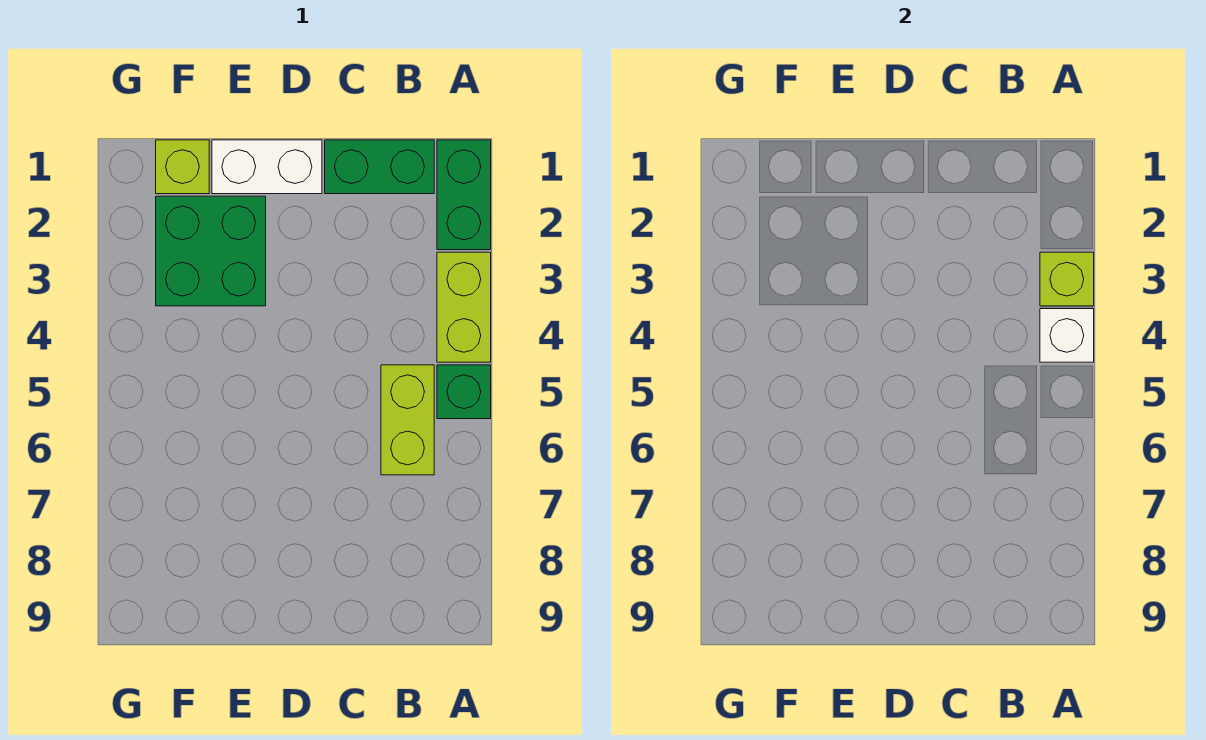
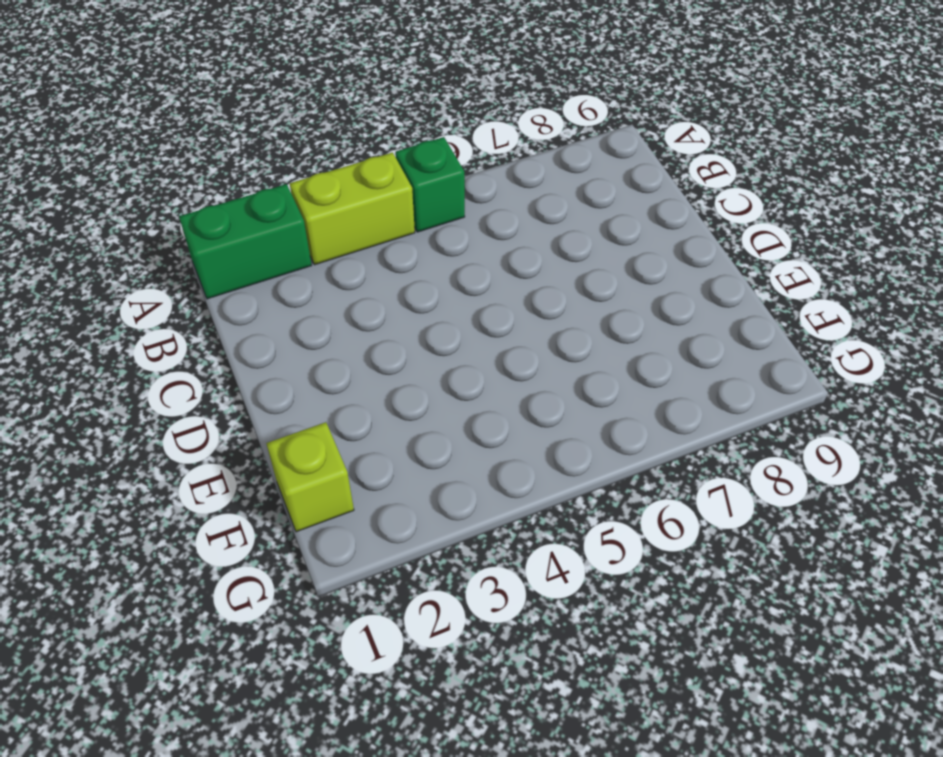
none -> green brick B1:C1 level 1
none -> lime brick B5:B6 level 1

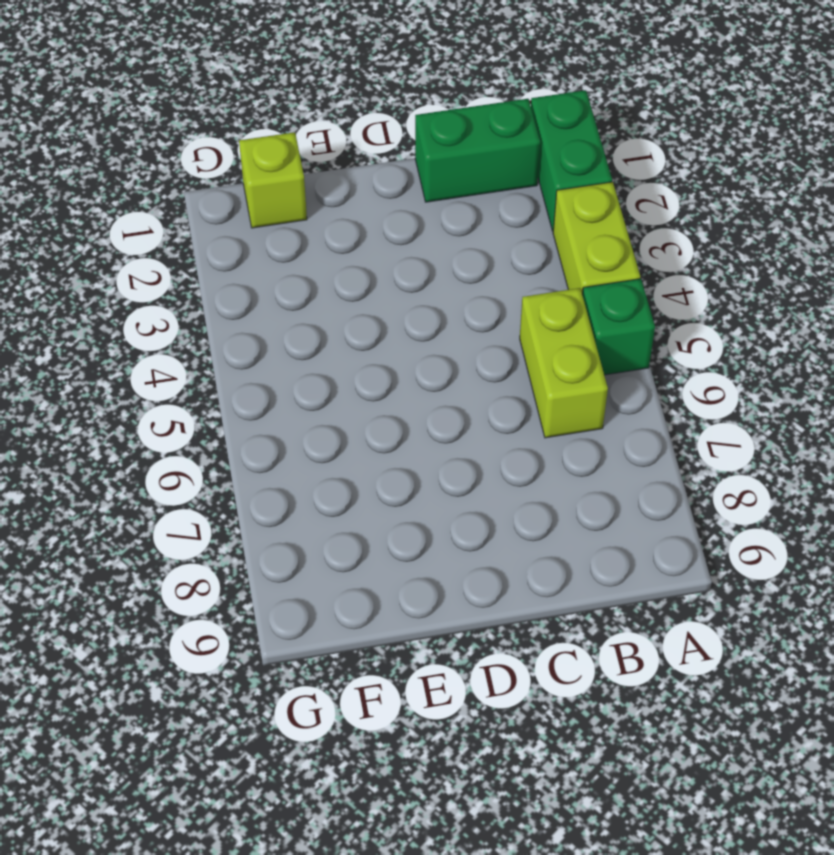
none -> white brick D1:E1 level 1
none -> green brick E2:F3 level 1

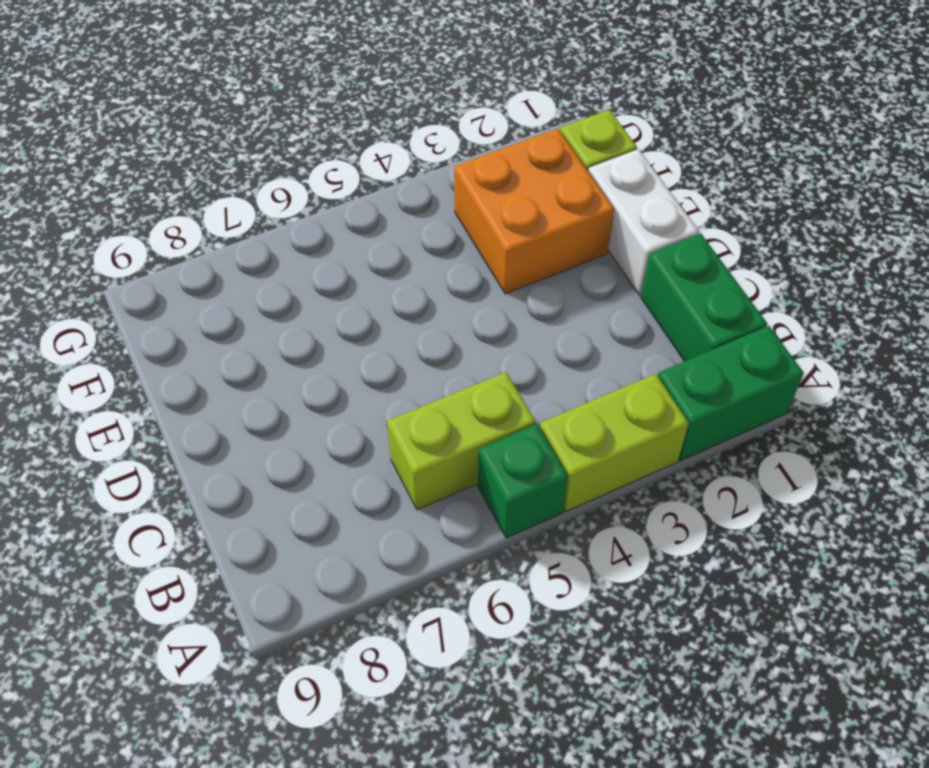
orange brick E2:F3 level 1 -> green brick E2:F3 level 1
none -> lime brick A3 level 2
none -> white brick A4 level 2

